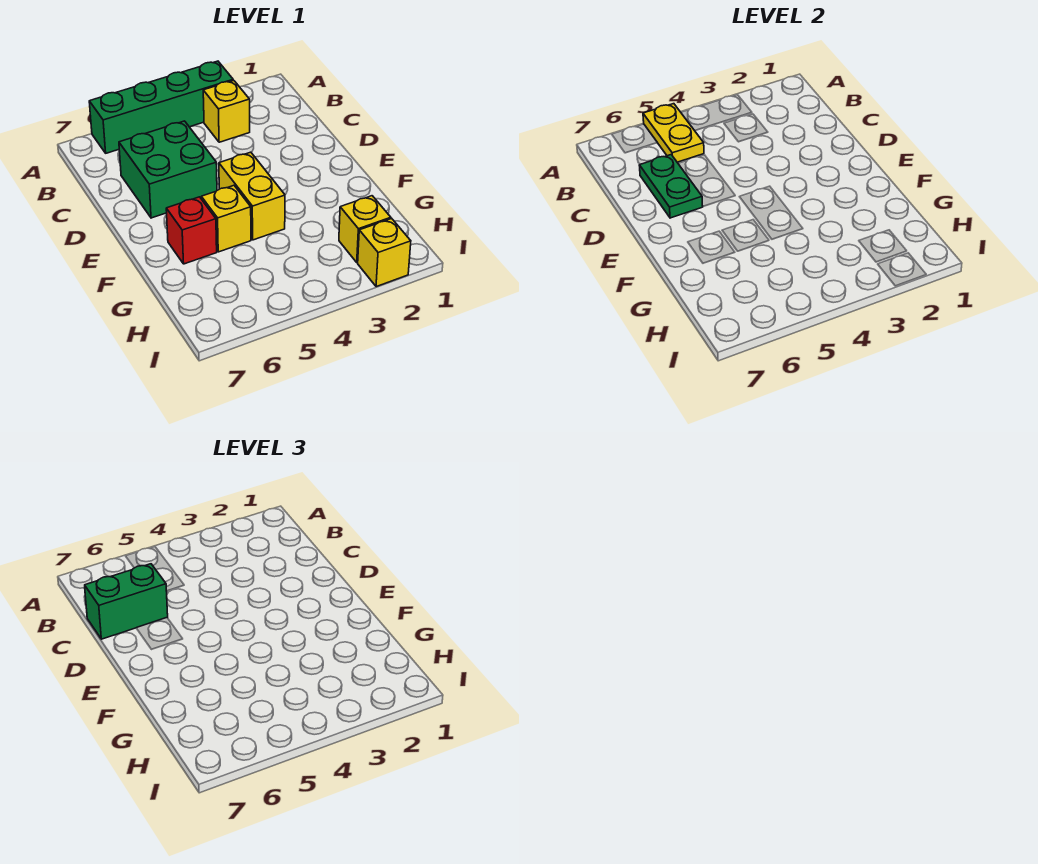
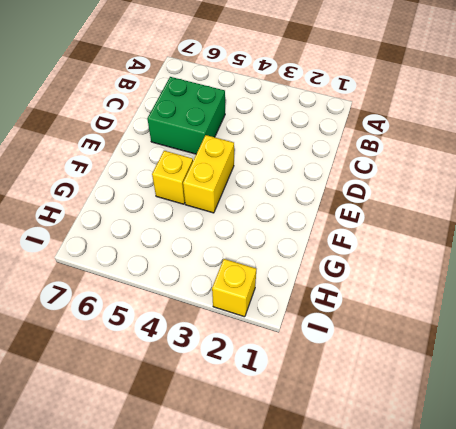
none -> green brick A3:A6 level 1
none -> yellow brick B3 level 1

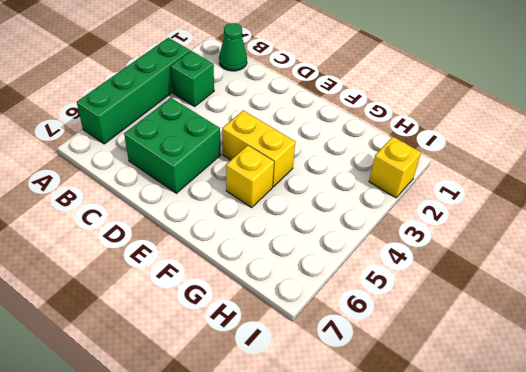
green cone B1 level 1 -> none
green brick B3 level 1 -> yellow brick B3 level 1
none -> red brick F6 level 1
none -> yellow brick H2 level 1

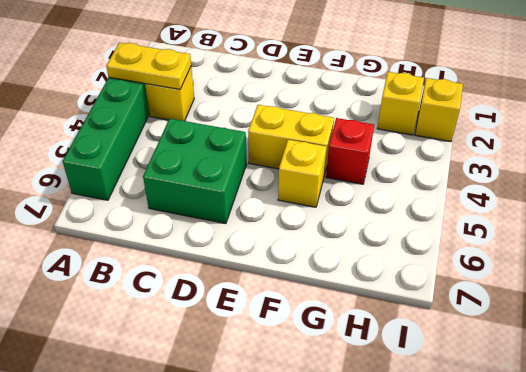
yellow plate A3:B3 level 2 -> yellow plate A5:B5 level 2
red brick G4 level 1 -> red brick F6 level 1
none -> green plate C6:D6 level 2
none -> green brick C6:C7 level 3

